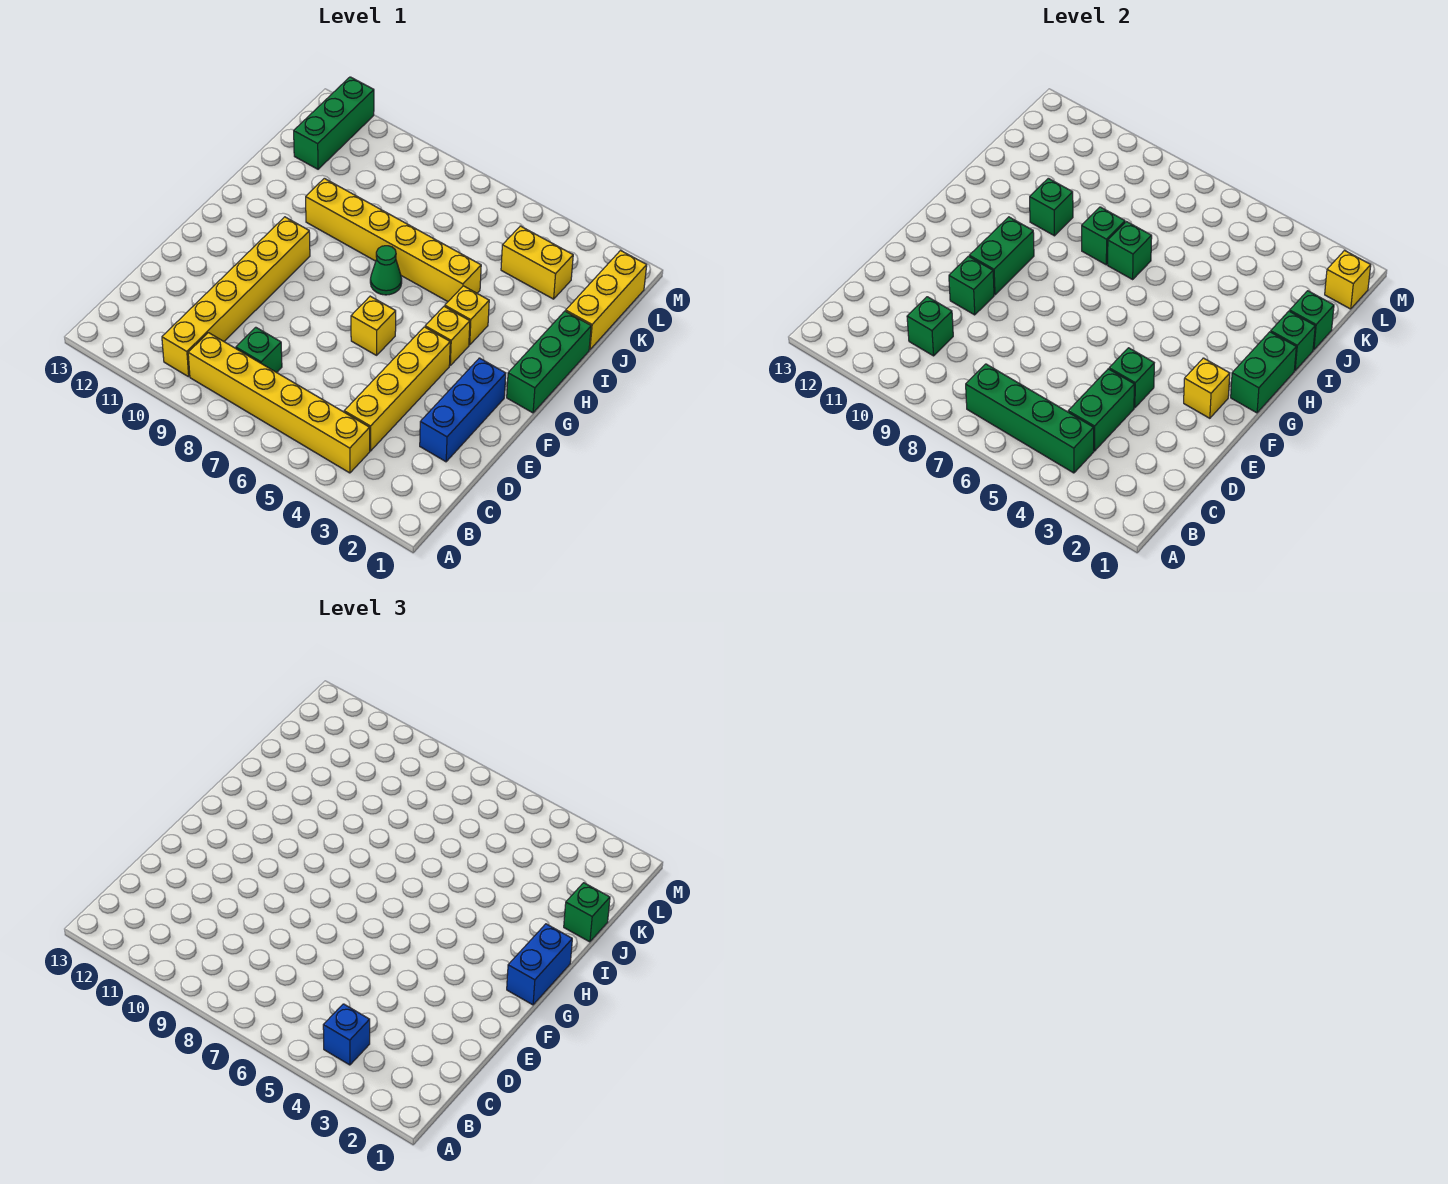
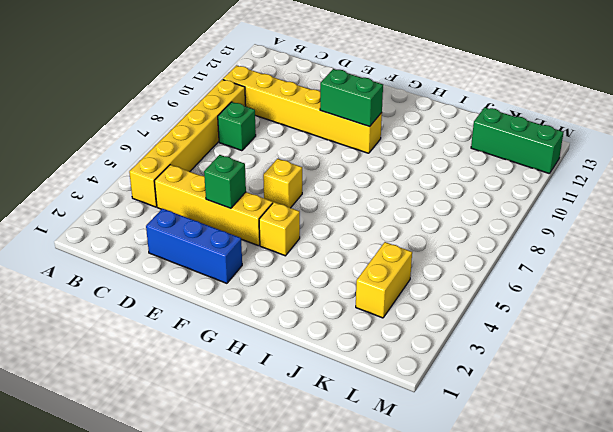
none -> green brick G1:I1 level 1
none -> yellow brick H4 level 1
none -> green cone H7 level 1
none -> yellow brick I5:I10 level 1

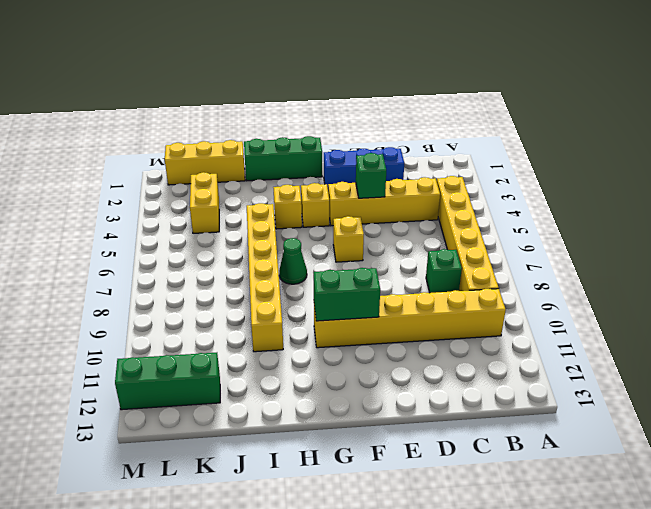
none -> green brick B4:B7 level 2
none -> green brick C4:D4 level 2
none -> green brick C10 level 2
none -> green brick E10 level 2

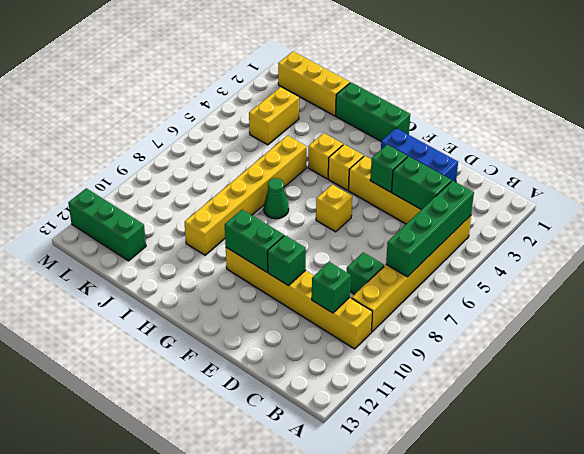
none -> yellow brick F2 level 2
none -> green brick G1:H1 level 2
none -> green brick I1 level 2
none -> green brick I7 level 2

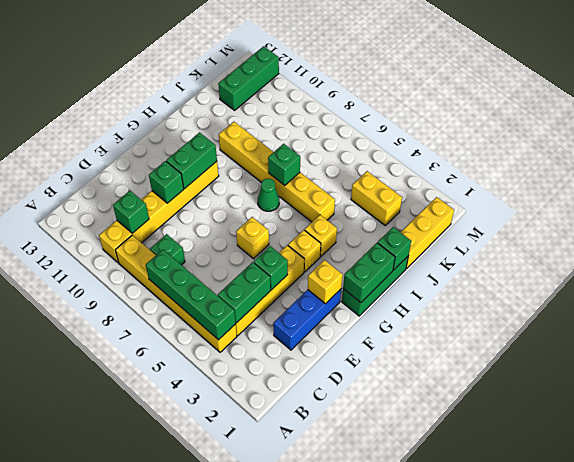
none -> green brick I8 level 2
none -> green brick I10 level 2
none -> green brick J1 level 2
none -> yellow brick L1 level 2

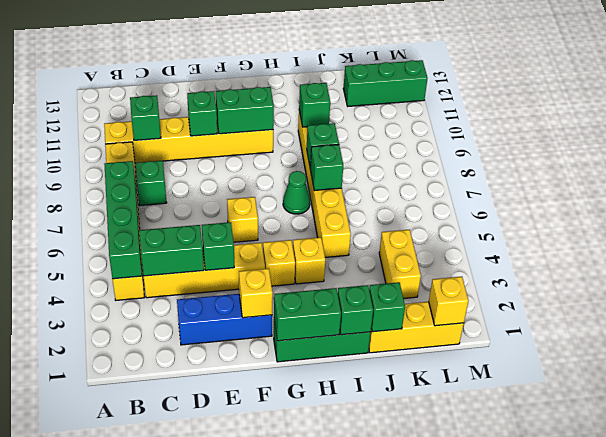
none -> blue brick B4 level 3
none -> blue brick G1:H1 level 3
none -> green brick J1 level 3

